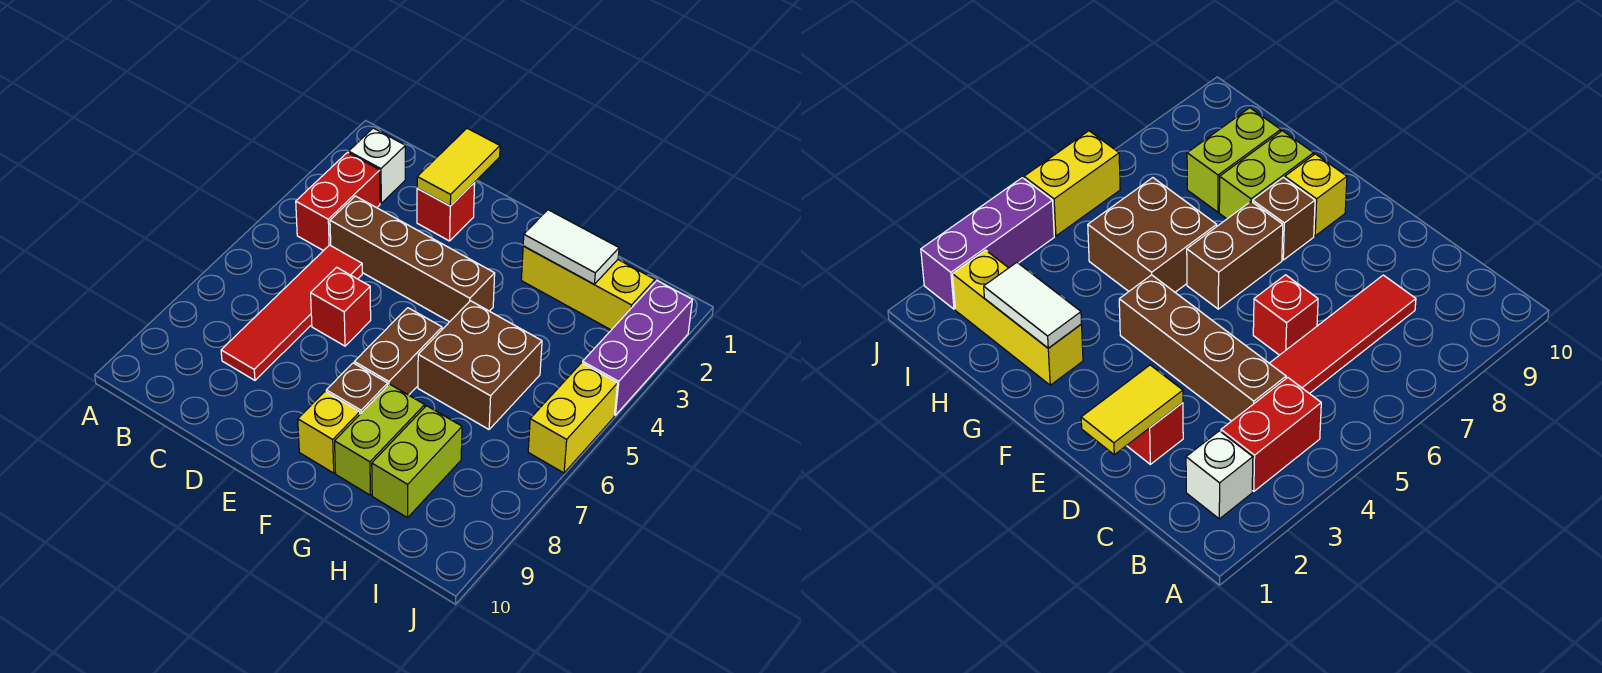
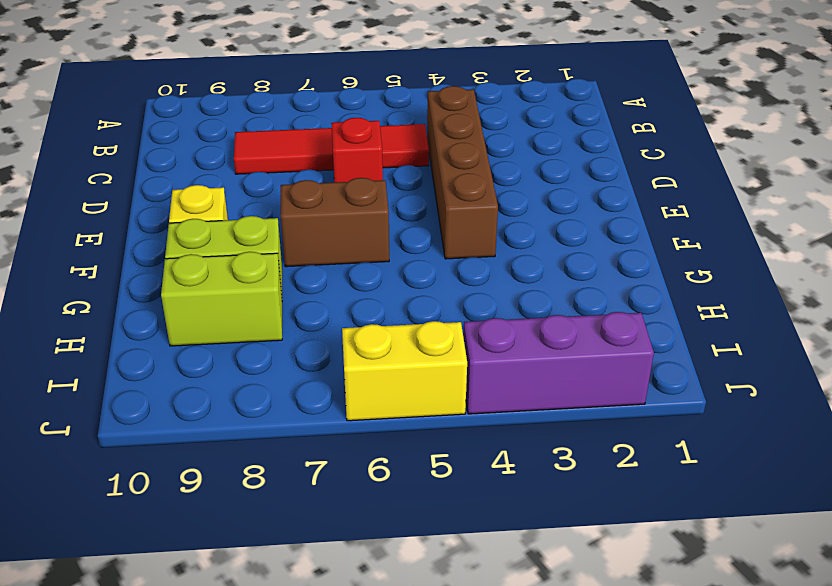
none -> white brick B2 level 1
none -> red brick B3:B4 level 1
none -> red brick D2 level 1

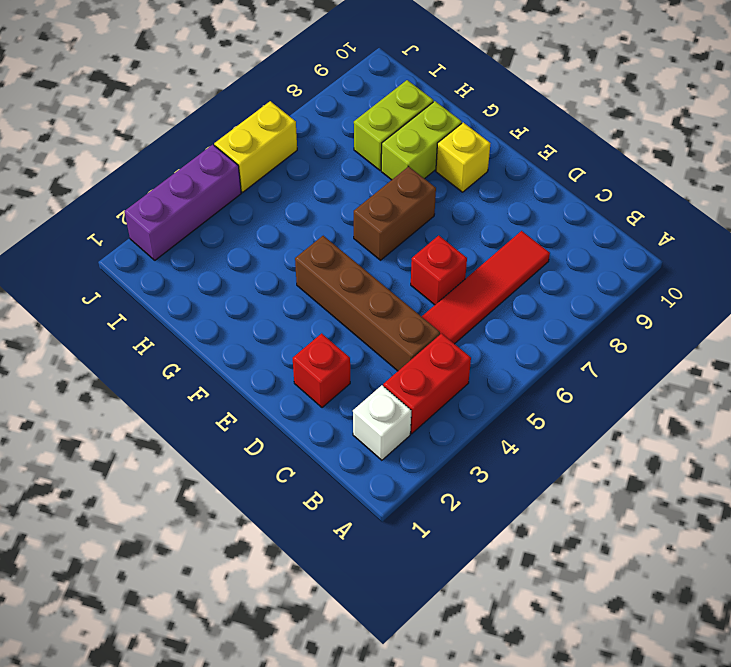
none -> brown brick F8 level 1
none -> yellow brick G2:I2 level 1
none -> brown brick G5:H6 level 1

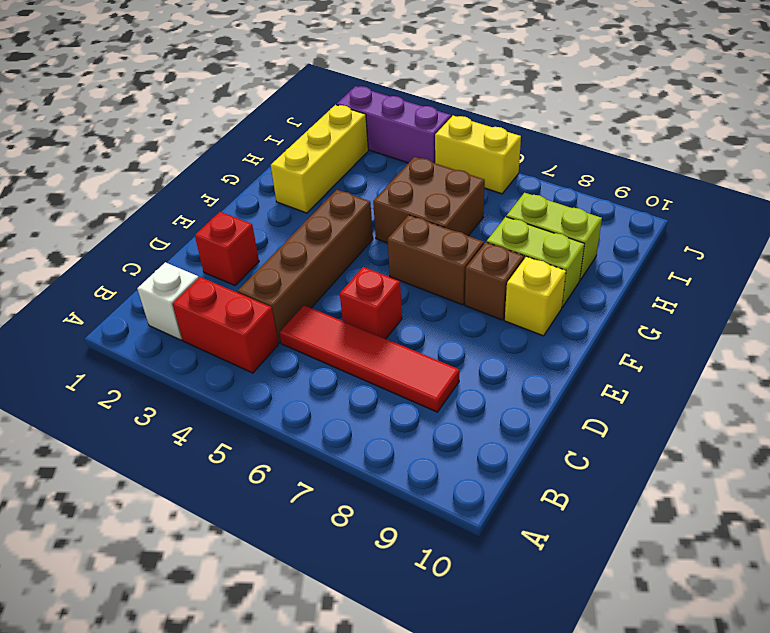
none -> yellow tile D1:D2 level 2
none -> white tile G2:H2 level 2

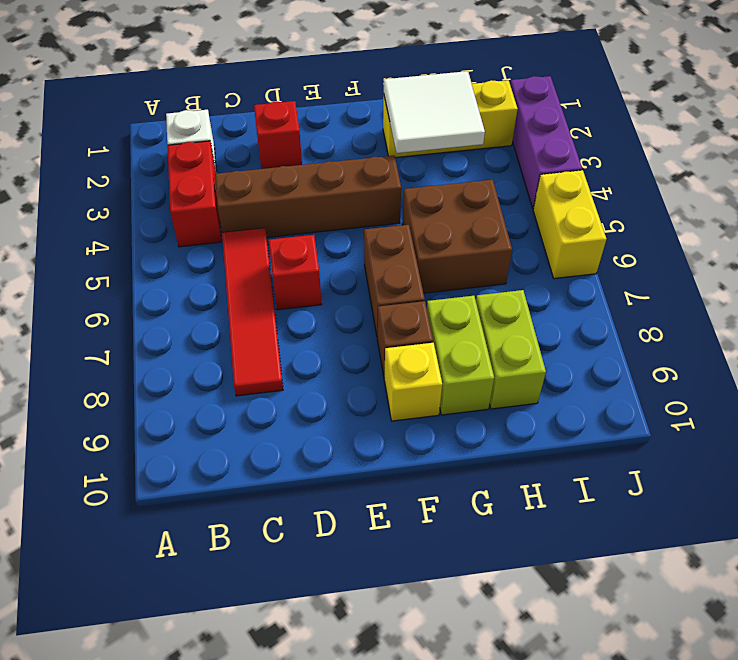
white tile G2:H3 level 2 -> white tile G2:H2 level 2
none -> yellow tile D1:D2 level 2

